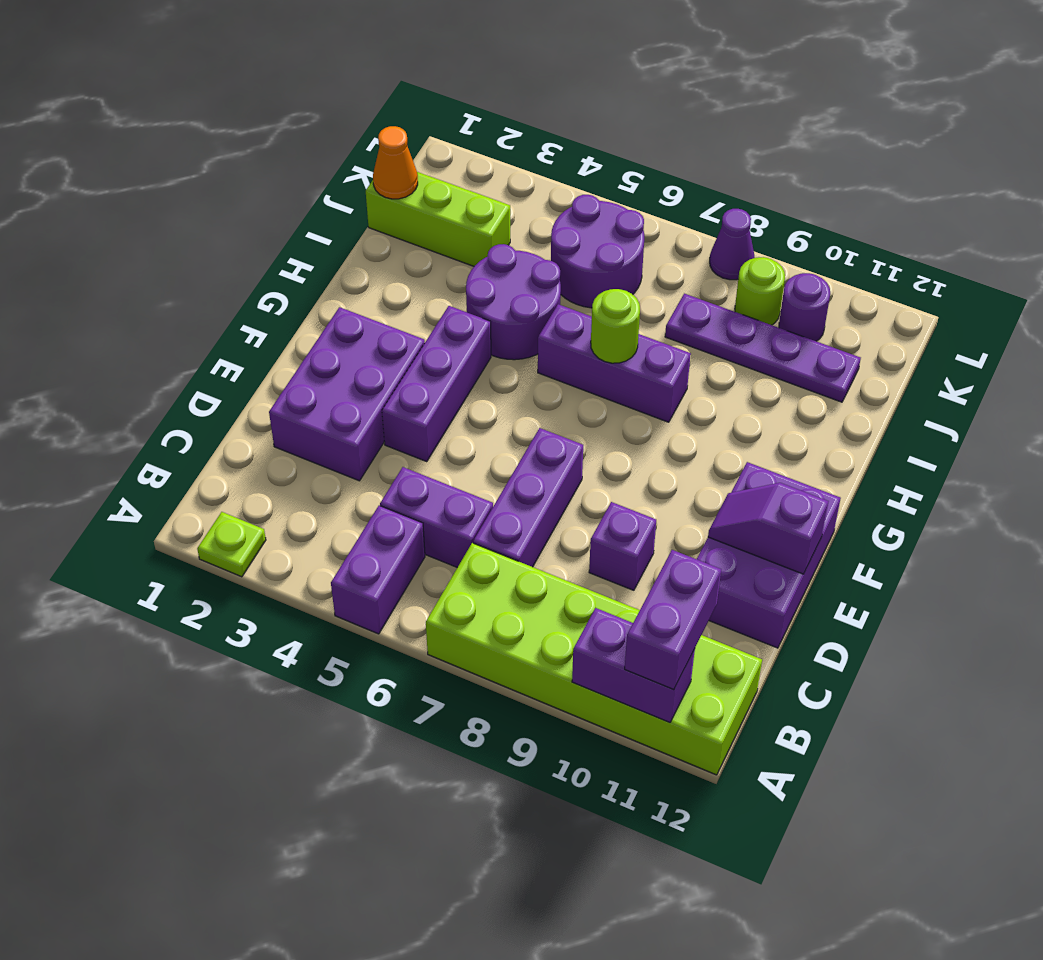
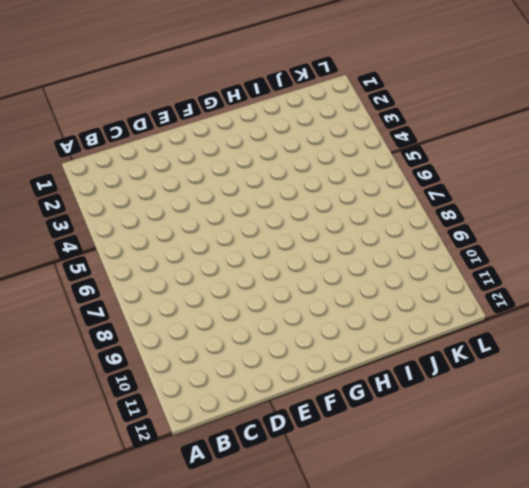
none -> lime plate A2 level 1
none -> purple brick A5:B5 level 1
none -> lime brick A7:B12 level 1

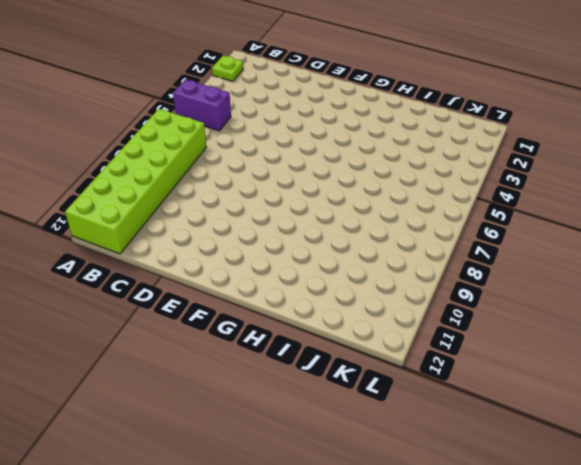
none -> purple brick C5:C6 level 1
none -> purple brick C7:E7 level 1
none -> purple brick D2:F3 level 1

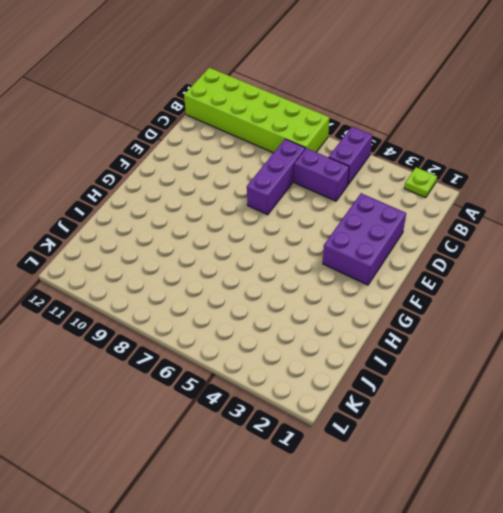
none -> purple brick D9 level 1
none -> purple brick D11:F12 level 1
none -> purple brick E4:G4 level 1

